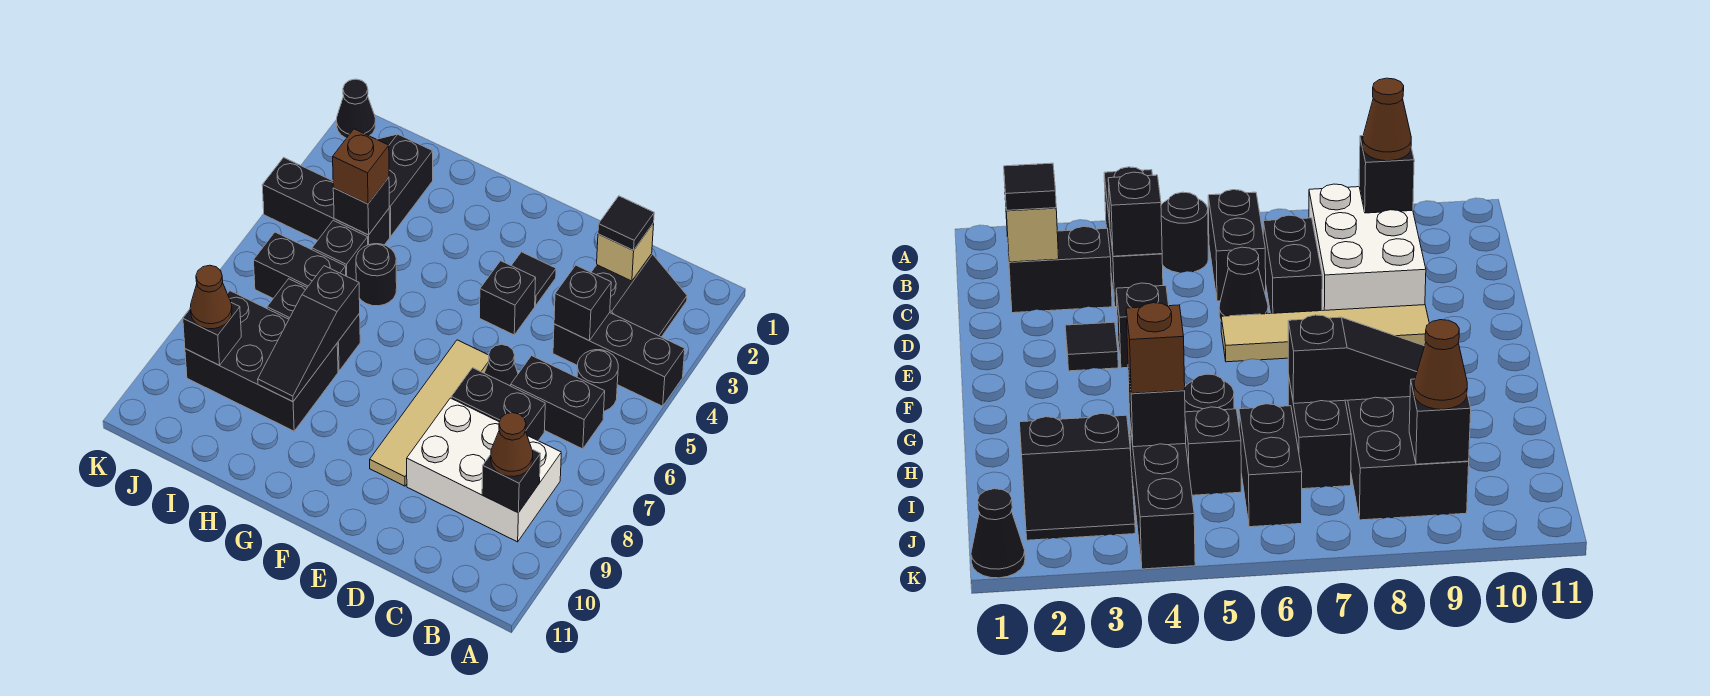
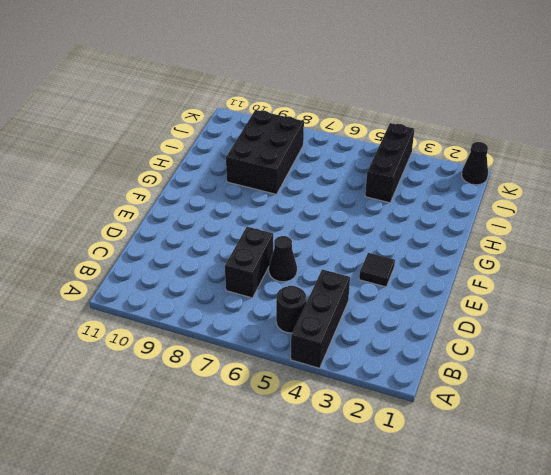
none -> black slope B2:C3 level 1 top C
none -> black brick B6:C6 level 1
none -> white brick B8:D9 level 1

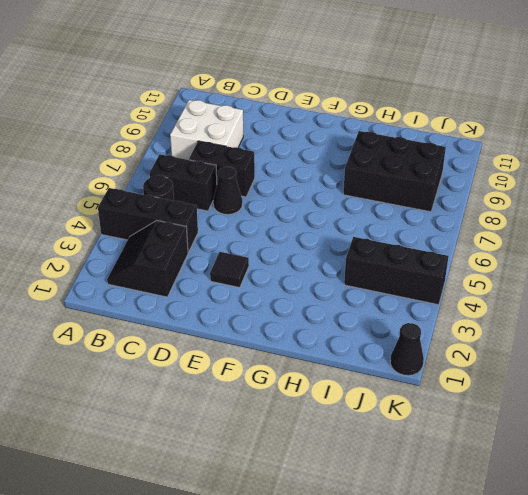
white brick B8:C9 level 1 -> white brick B8:D9 level 1
none -> black brick E4 level 1
none -> tan tile E6:E9 level 1
none -> black round brick H5 level 1

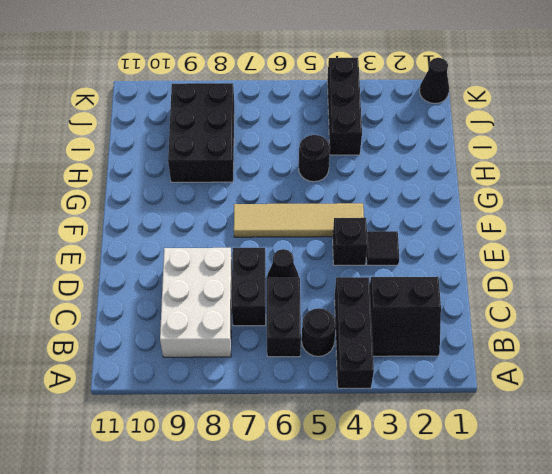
tan tile F4:F7 level 1 -> tan tile E6:E9 level 1
none -> black brick H7:I7 level 1
none -> black slope I2:J3 level 1 top I
none -> black brick I5 level 1

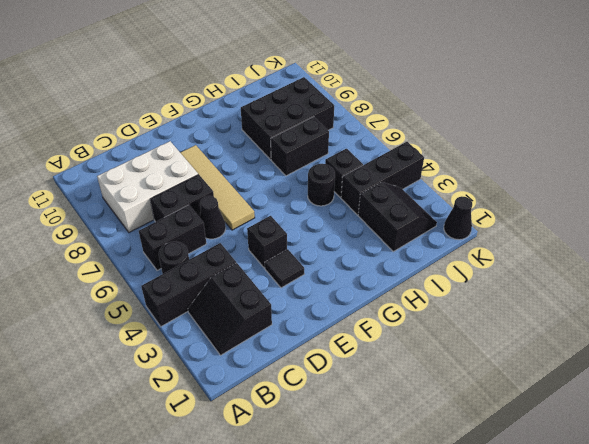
none -> black brick I6:J6 level 1
none -> black brick B9 level 2
none -> tan brick C2 level 2

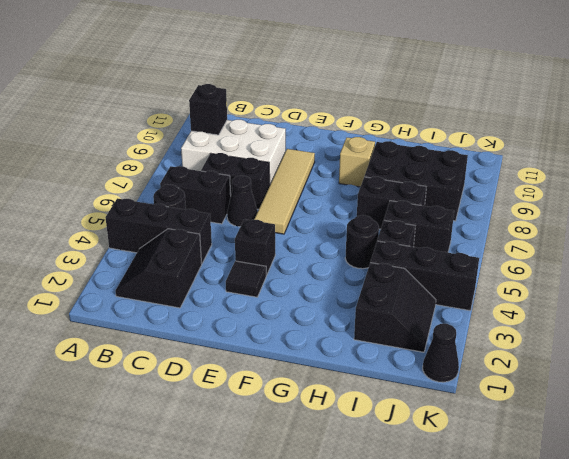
tan brick G9 level 1 -> tan brick C2 level 2
none -> black brick C4 level 2
none -> black slope H7:H9 level 2 top 7
none -> black brick I4 level 2

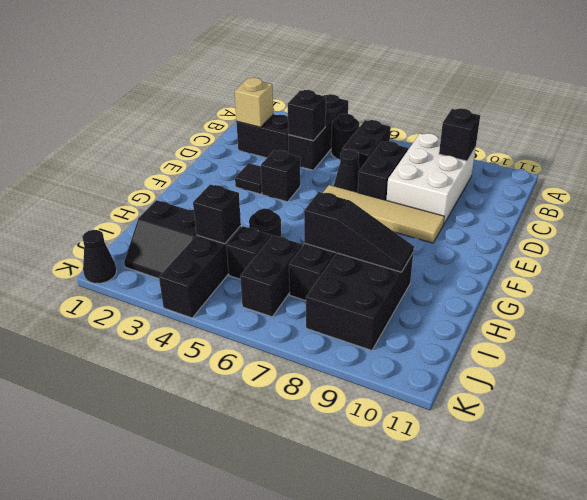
none -> black brick J9 level 2
none -> brown cone B9 level 3
none -> black tile C2 level 3

